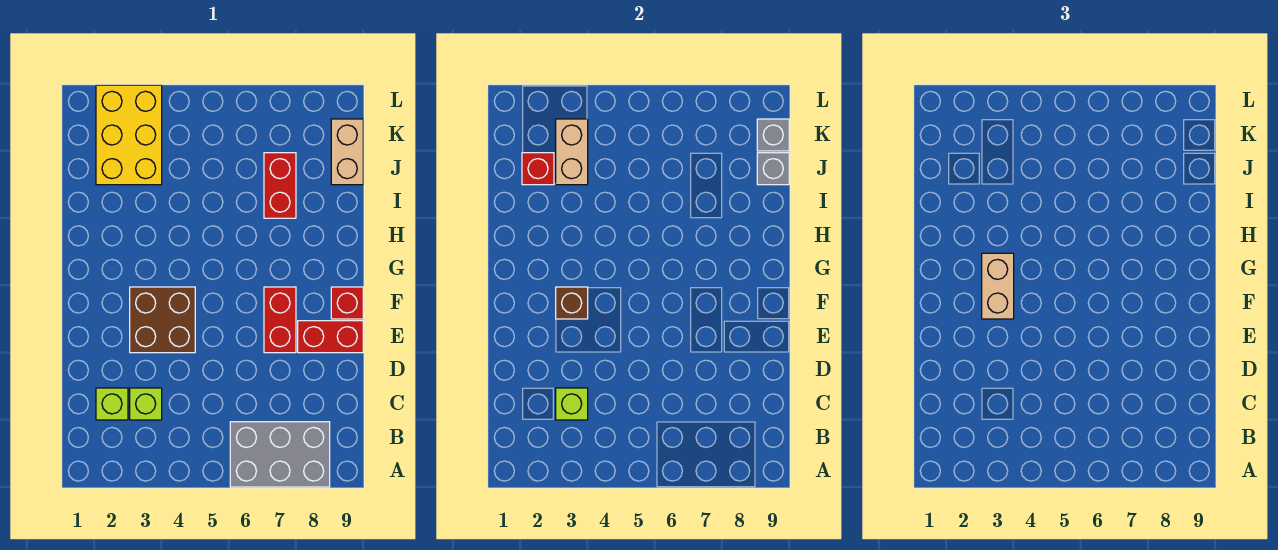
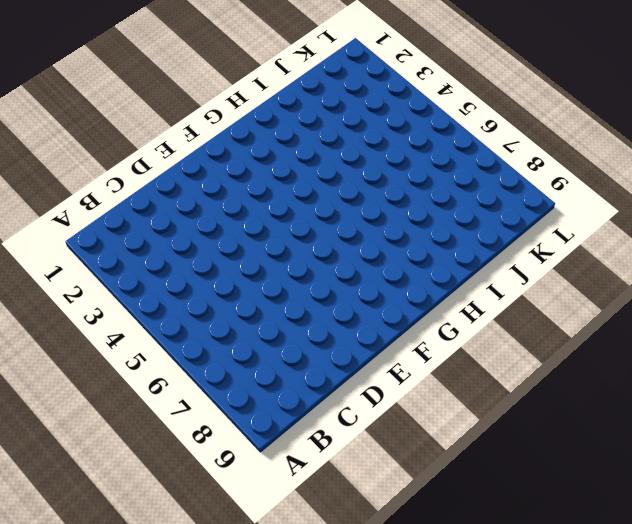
none -> grey brick A6:B8 level 1
none -> lime brick C2 level 1
none -> lime brick C3 level 1

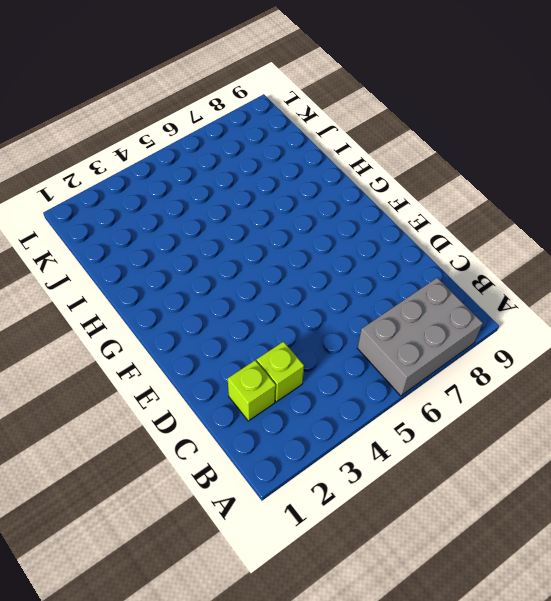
none -> brown brick E3:F4 level 1
none -> red brick E7:F7 level 1
none -> red brick E8:E9 level 1

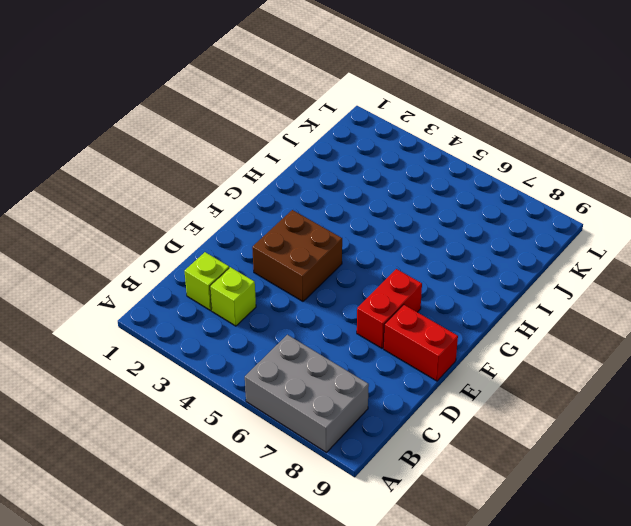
none -> red brick F9 level 1
none -> red brick I7:J7 level 1
none -> yellow brick J2:L3 level 1

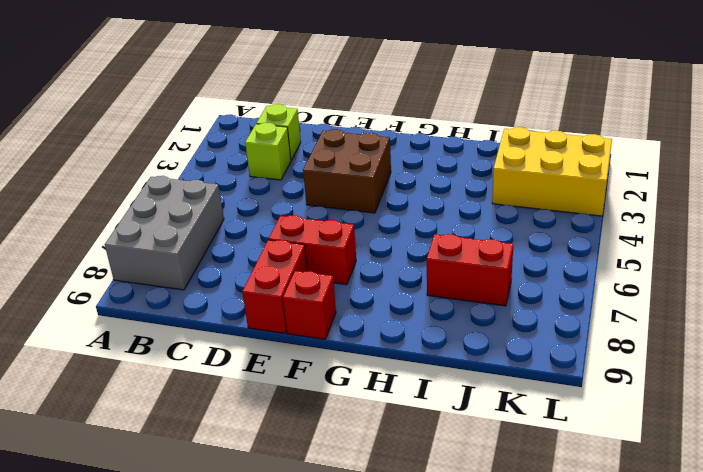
none -> tan brick J9:K9 level 1
none -> lime brick C3 level 2
none -> brown brick F3 level 2

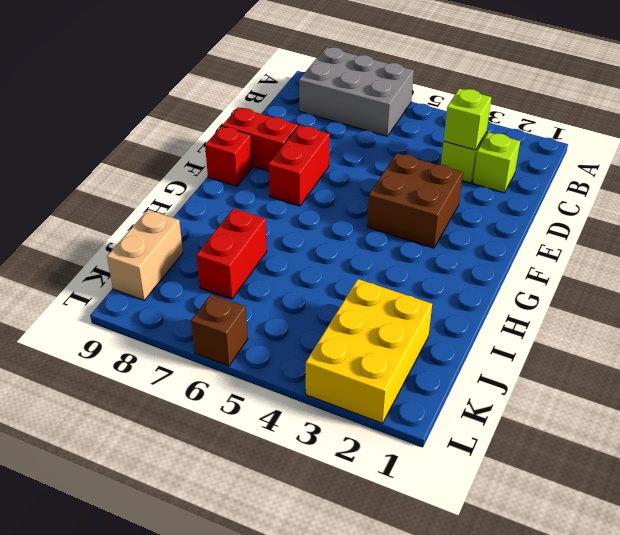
brown brick L6 level 1 -> brown brick F3 level 2
none -> red brick J2 level 2
none -> tan brick J3:K3 level 2
none -> grey brick J9 level 2

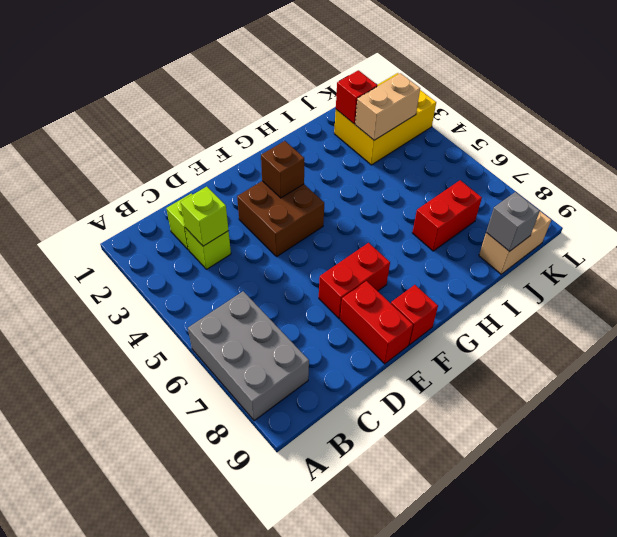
none -> grey brick K9 level 2
none -> tan brick F3:G3 level 3

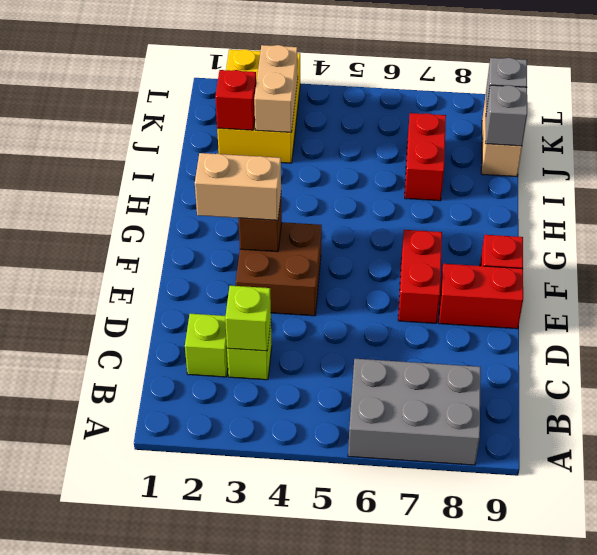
tan brick F2:F3 level 3 -> tan brick F3:G3 level 3

